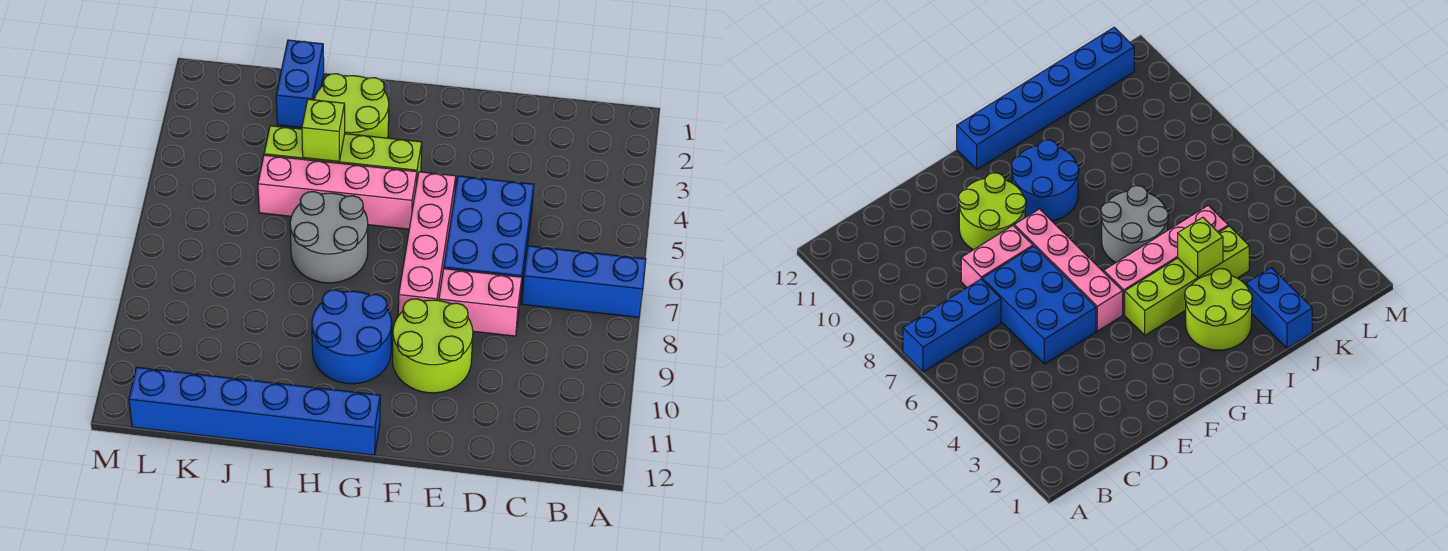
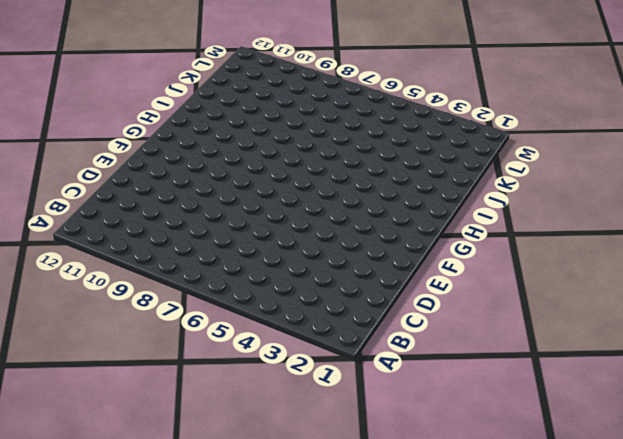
none -> blue brick A7:C7 level 1
none -> blue brick D5:E7 level 1
none -> pink brick D8:E8 level 1

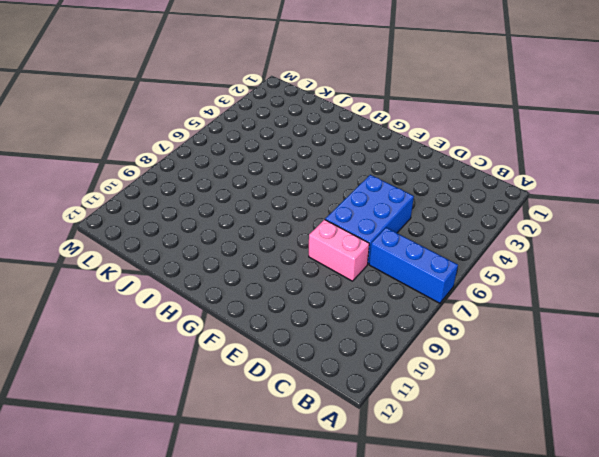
none -> lime round brick E9:F10 level 1
none -> pink brick F5:F8 level 1
none -> lime brick G4:J4 level 1

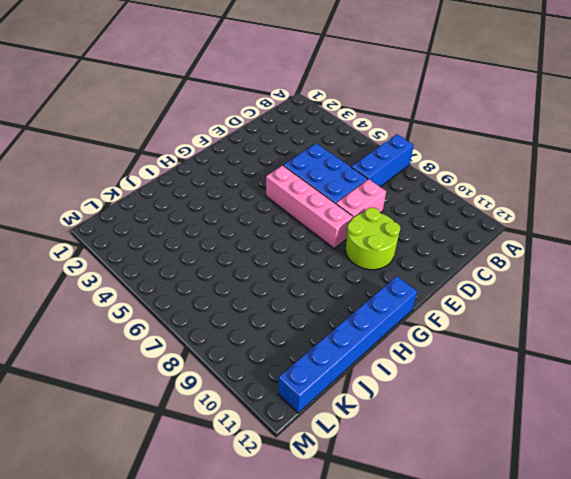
none -> lime brick G4:J4 level 1
none -> pink brick G5:J5 level 1
none -> blue round brick G9:H10 level 1

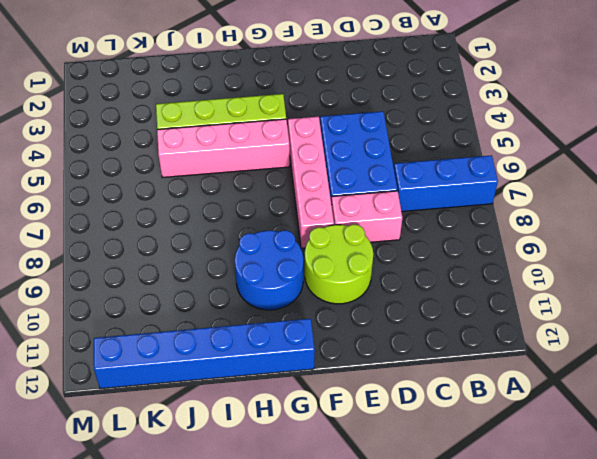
none -> lime round brick H2:I3 level 1
none -> grey round brick H6:I7 level 1
none -> blue brick J1:J2 level 1

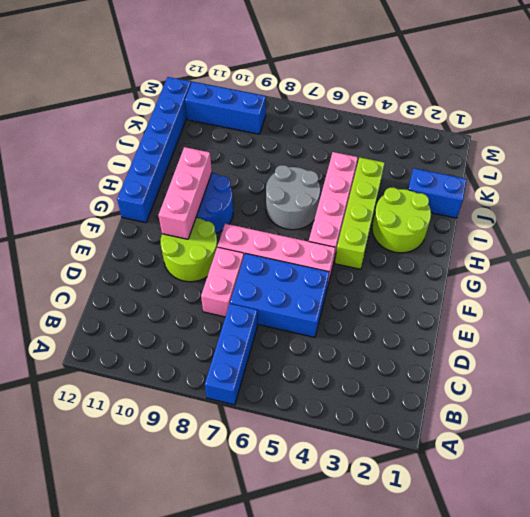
pink brick F10:H10 level 2 -> none
blue brick L9:L11 level 1 -> none
none -> lime brick I4 level 2

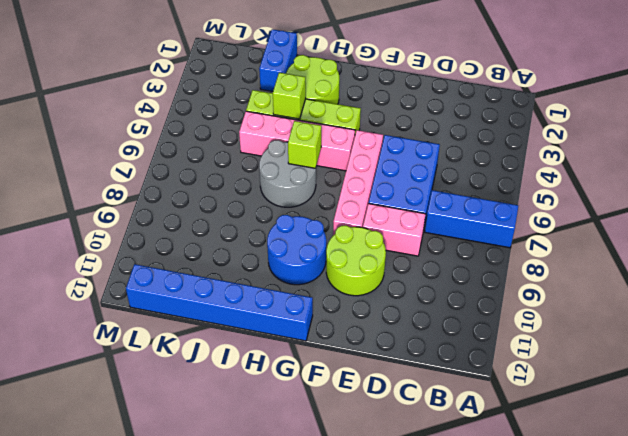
lime brick H6 level 2 -> none

